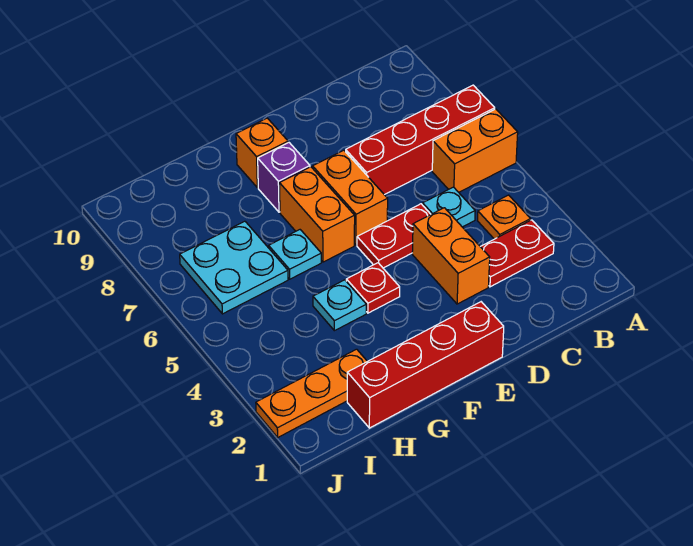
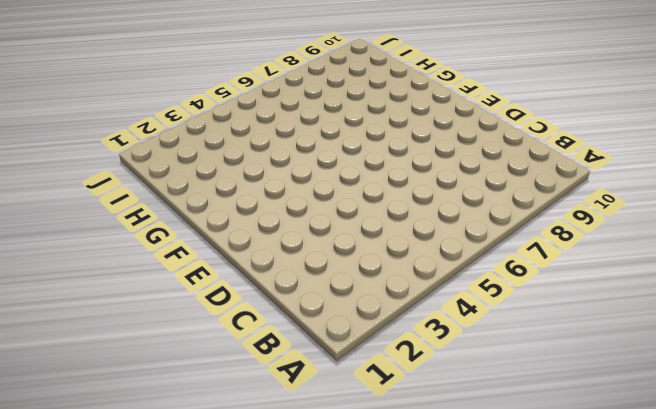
none -> orange brick A6:B6 level 1
none -> red brick A7:D7 level 1
none -> red plate B3:C3 level 1

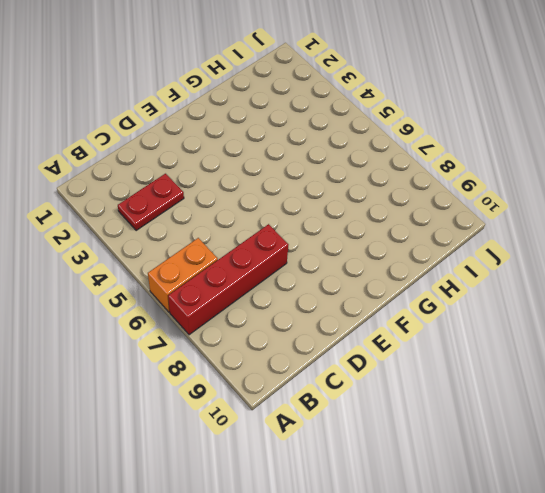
none -> orange plate B4 level 1
none -> cyan plate C5 level 1
none -> orange brick D3:D4 level 1

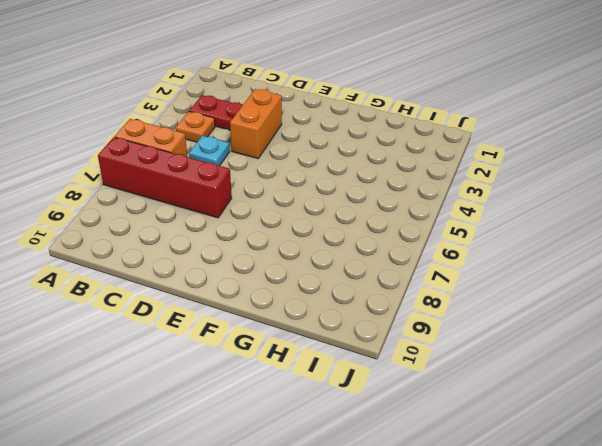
none -> red plate D5:E5 level 1
none -> red brick E1:H1 level 1
none -> orange brick E6:E7 level 1

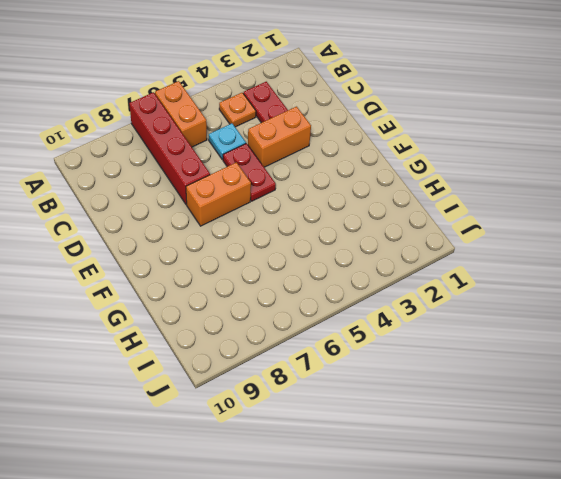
none -> red brick E1:H1 level 1
none -> red plate F4 level 1
none -> orange brick F6:F7 level 1

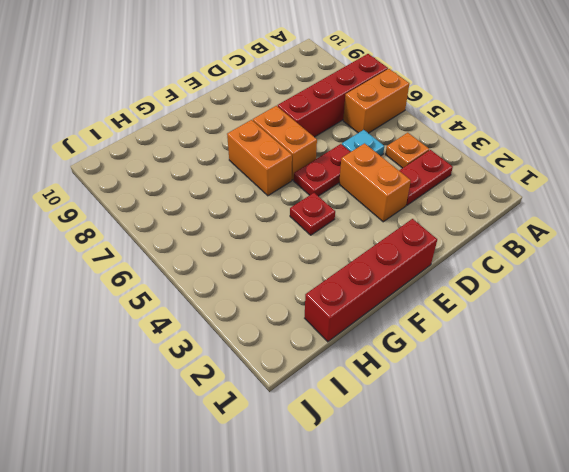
none -> purple brick F8 level 1
none -> orange brick F9 level 1
none -> cyan plate G4 level 1

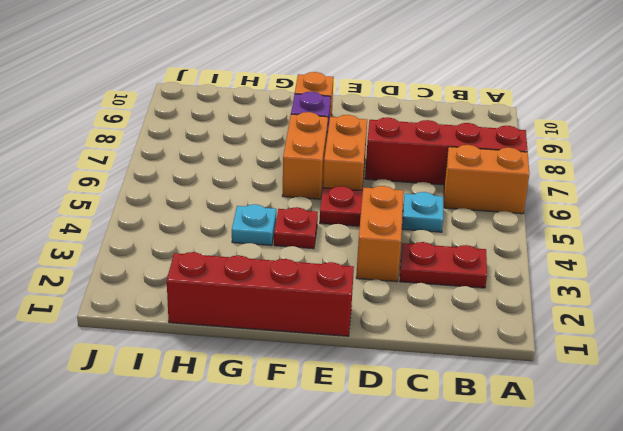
none -> orange plate B4 level 1
none -> cyan plate G6 level 1
none -> orange plate H2:J2 level 1

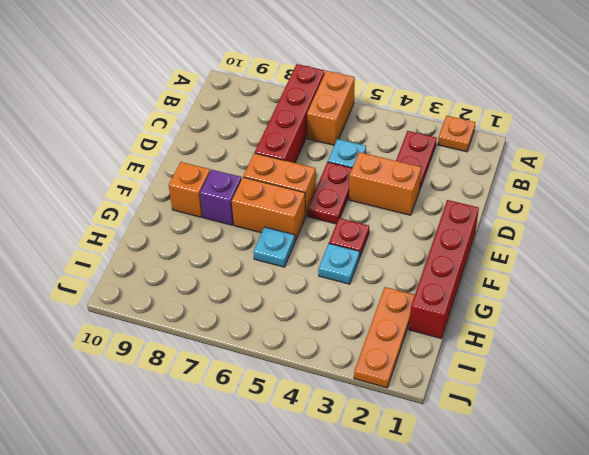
orange plate A2 level 1 -> orange plate B4 level 1
none -> cyan plate H6:I7 level 1

